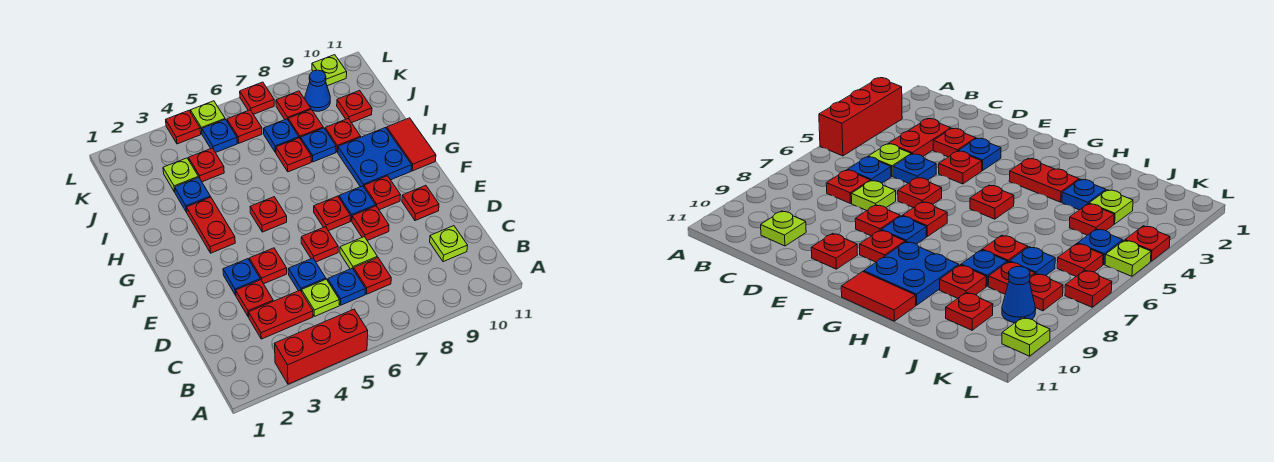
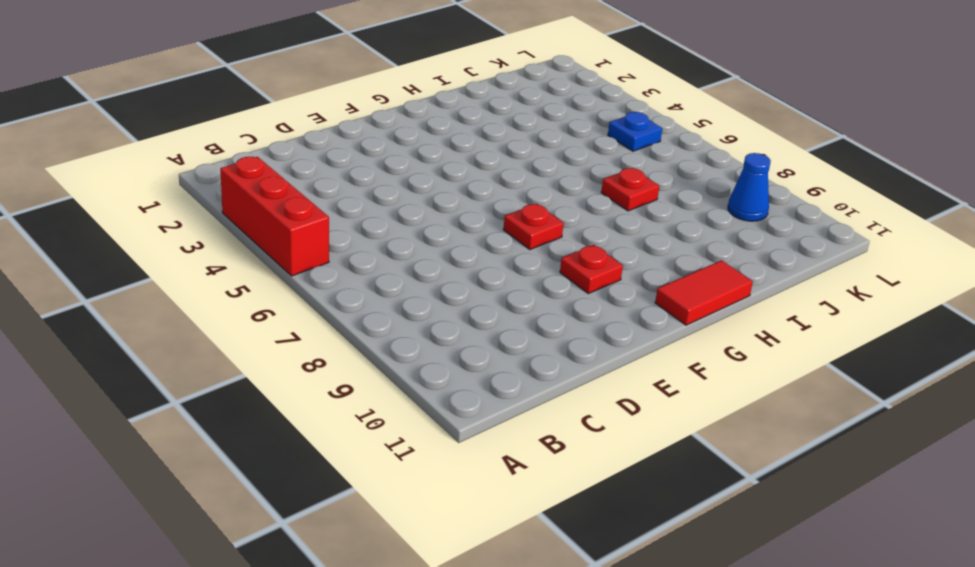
none -> red plate C3:C4 level 1
none -> lime plate C5 level 1
none -> blue plate C6 level 1
none -> red plate C7 level 1

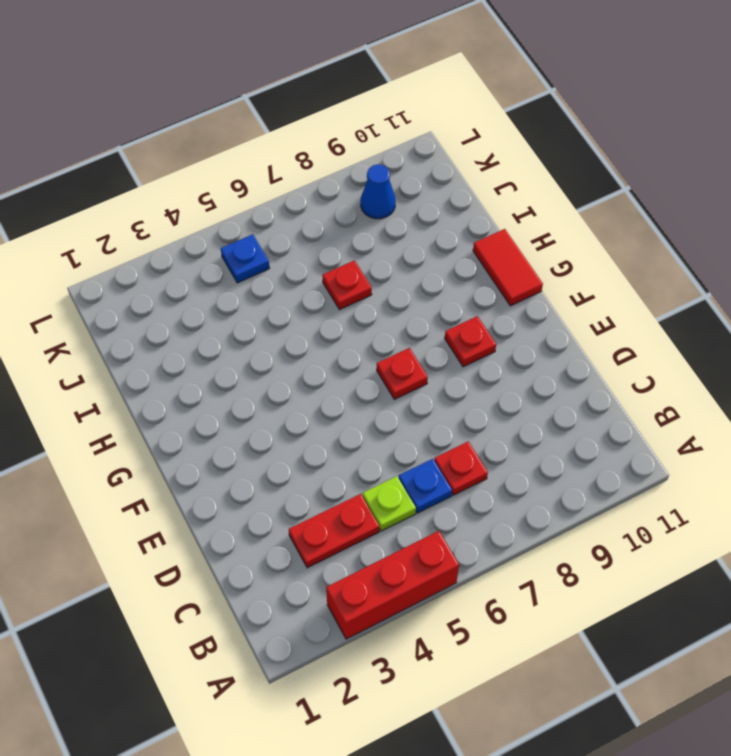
none -> lime plate C10 level 1
none -> red plate D3 level 1
none -> blue plate D5 level 1
none -> lime plate D7 level 1

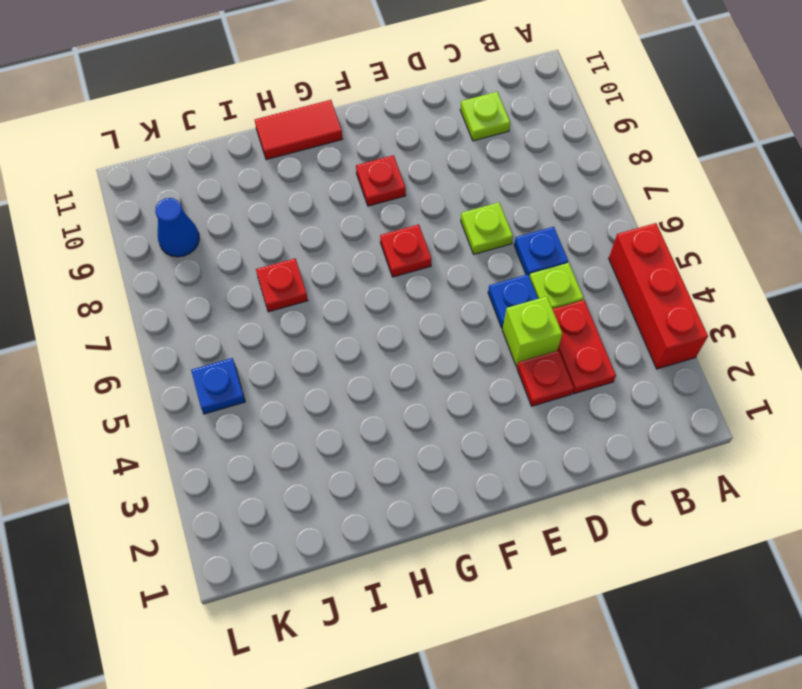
lime brick D4 level 1 -> none
none -> red plate C7 level 1
none -> blue plate E3 level 1
none -> red plate E4 level 1
none -> red plate E6 level 1

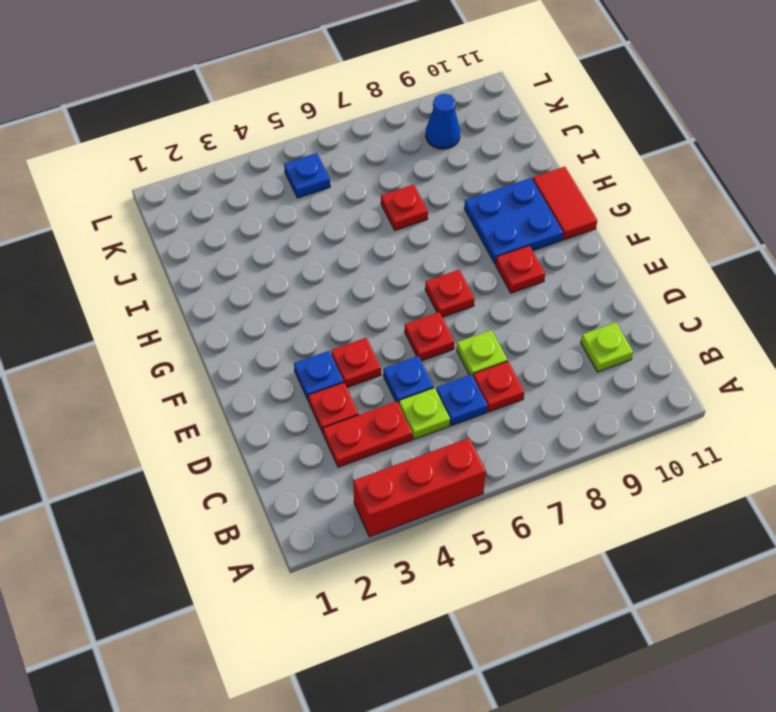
none -> red plate E8 level 1
none -> red plate E10 level 1
none -> blue plate F8 level 1
none -> red plate G3:H3 level 1

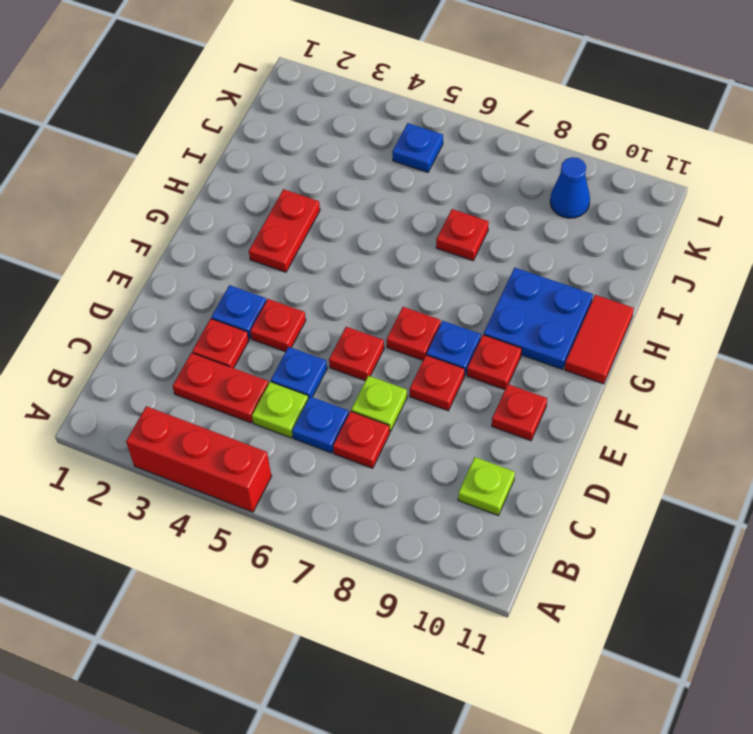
none -> red plate G5 level 1
none -> blue plate I3 level 1
none -> blue plate I8 level 1
none -> red plate I9 level 1

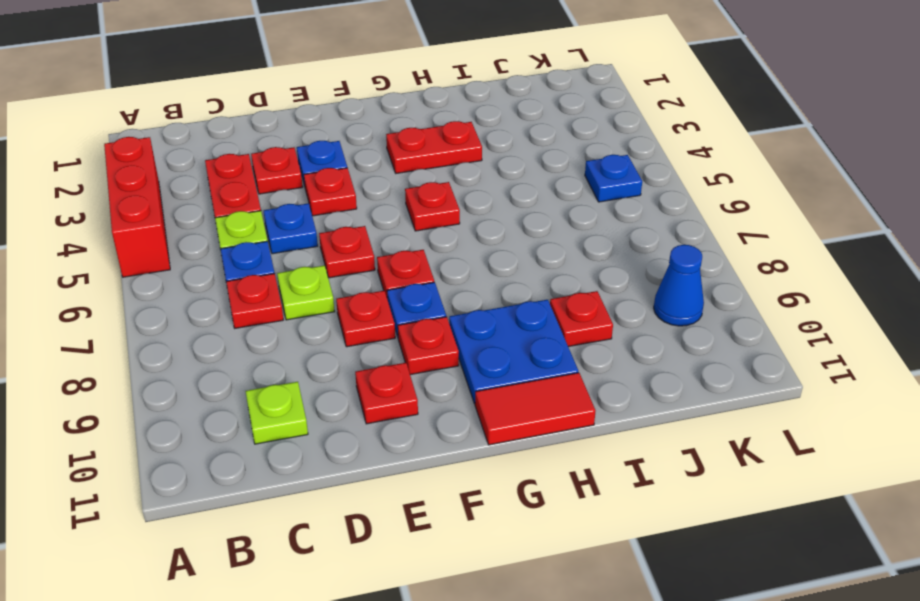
none -> blue plate I3 level 1
none -> red plate I7 level 1
none -> blue plate I8 level 1
none -> lime plate J3 level 1

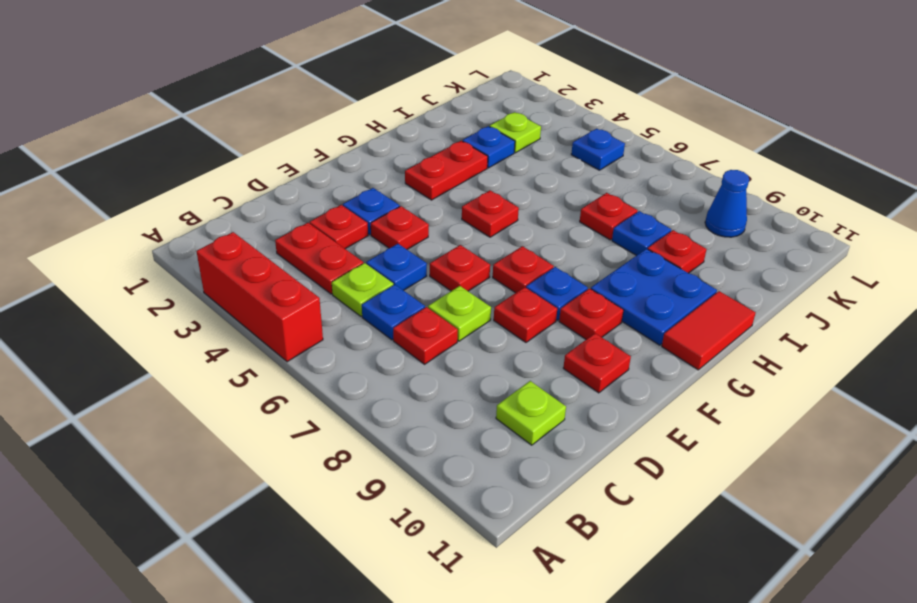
none -> red plate J4 level 1
none -> blue plate J7 level 1
none -> red plate J8 level 1
none -> red plate J10 level 1

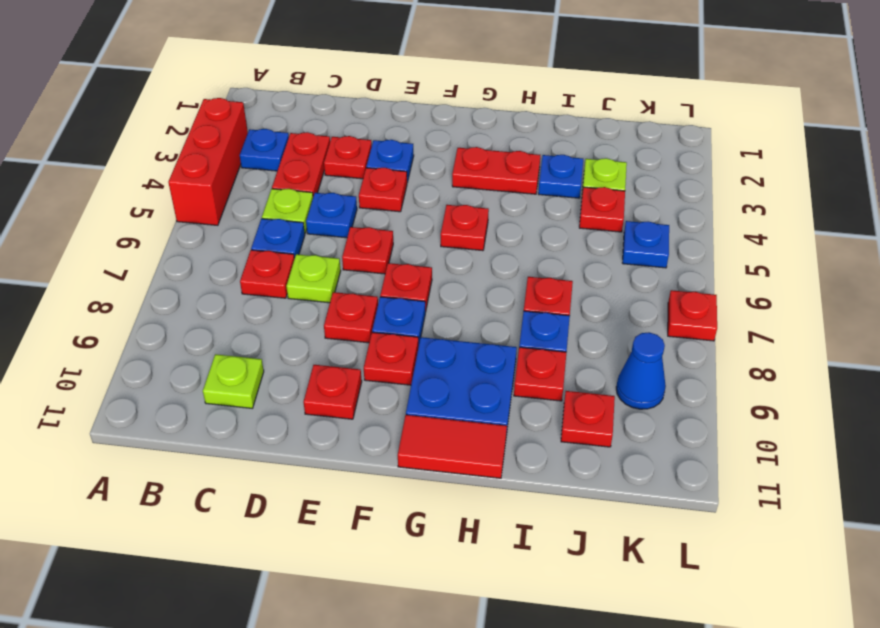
blue plate B3 level 1 -> blue plate J7 level 1
none -> red plate J8 level 1
none -> red plate K6 level 1
none -> red plate K8 level 1
none -> red plate L4 level 1

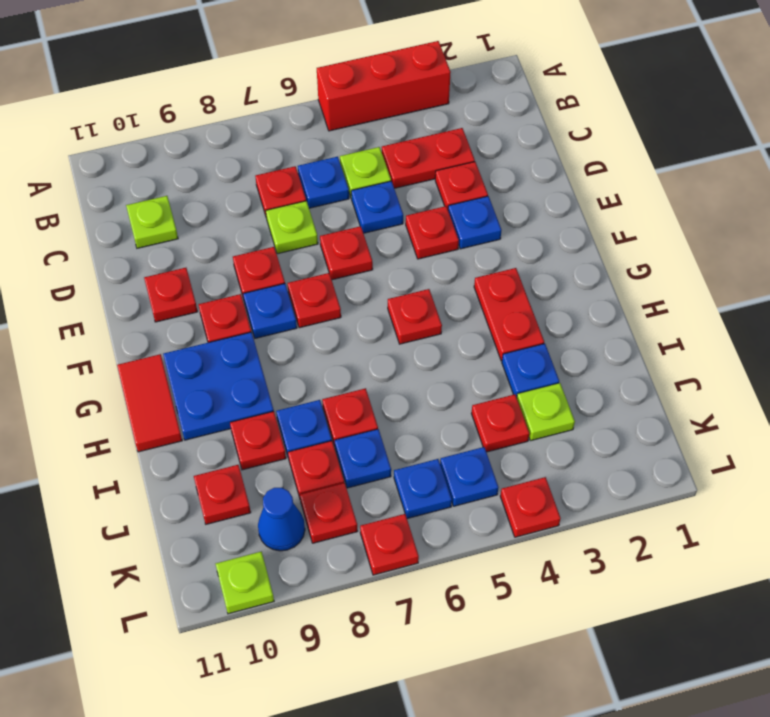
blue plate K6 level 1 -> red plate K6 level 1
none -> lime plate L5 level 1

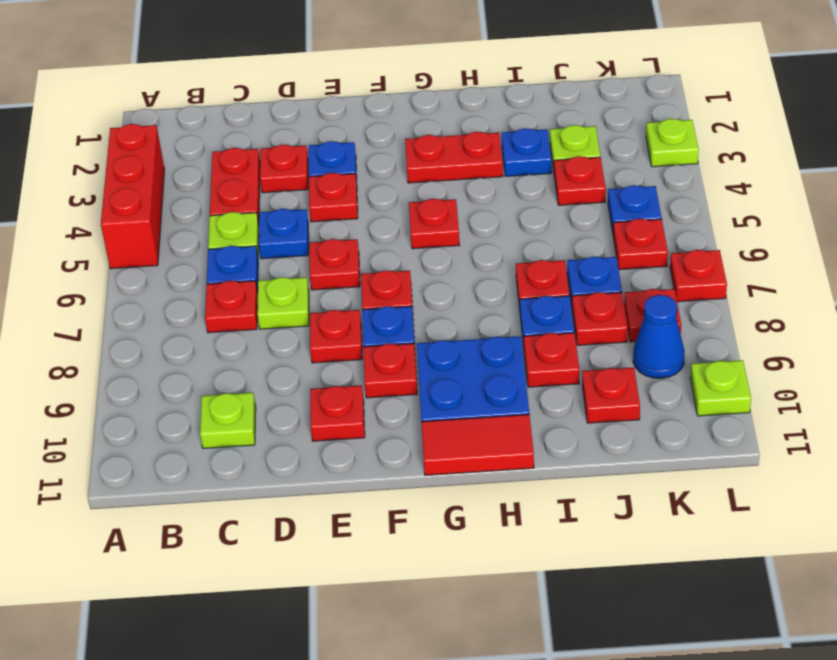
lime plate L3 level 1 -> lime plate L5 level 1
none -> red plate L4 level 1

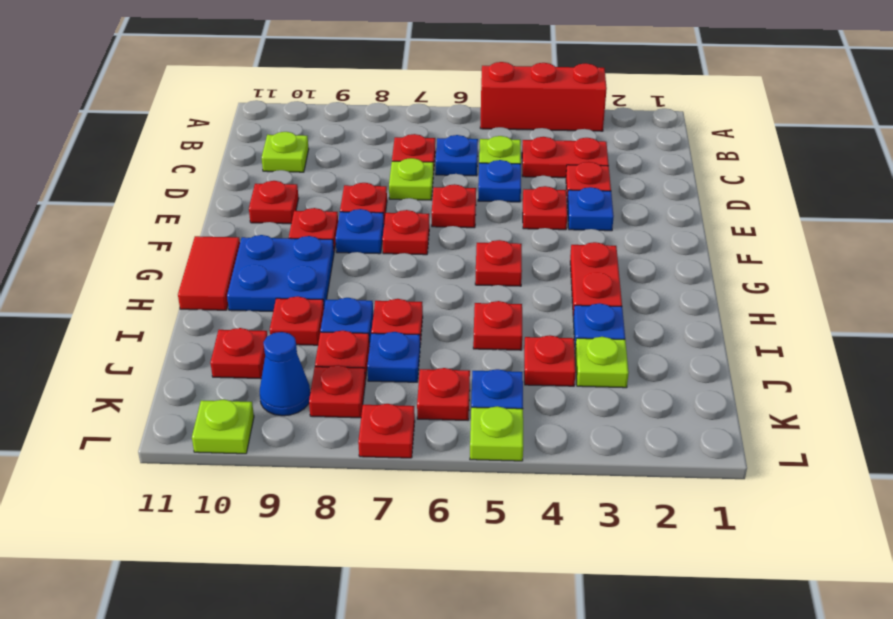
red plate I5 level 1 -> red plate L4 level 1

